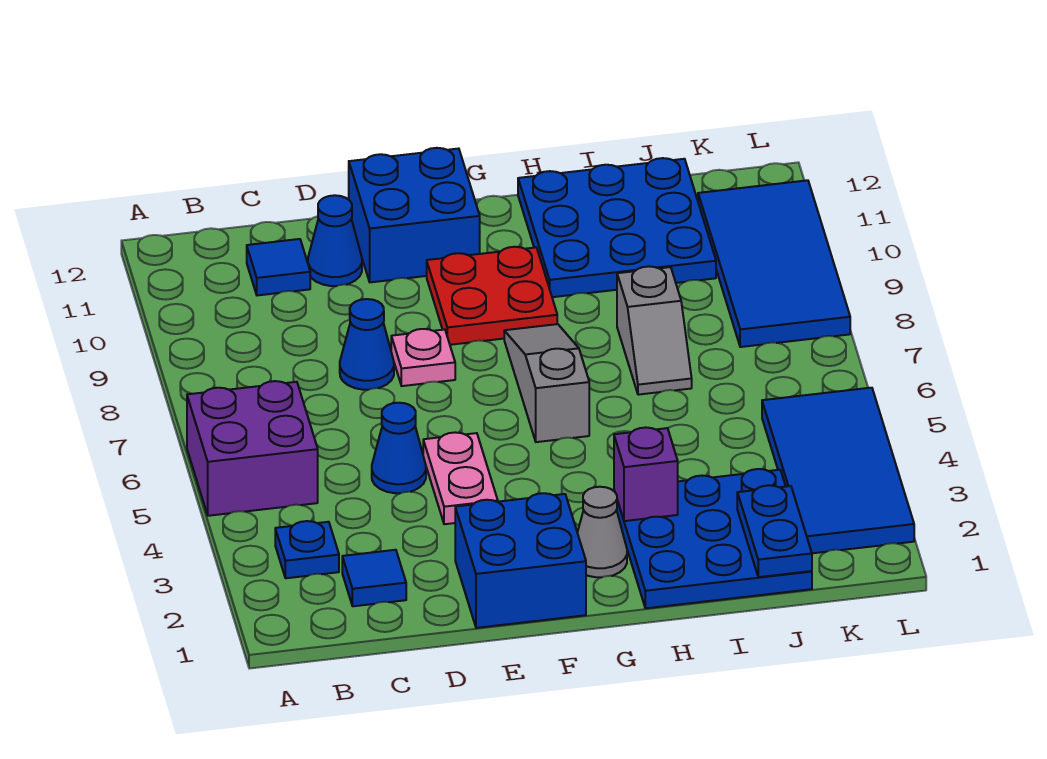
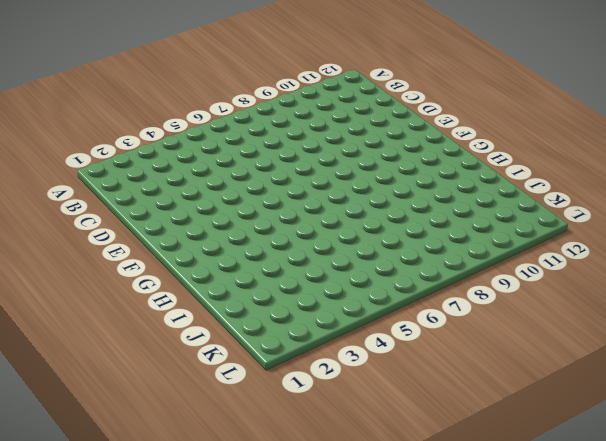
none -> purple brick A5:B6 level 1
none -> blue plate B3 level 1
none -> blue tile C2 level 1

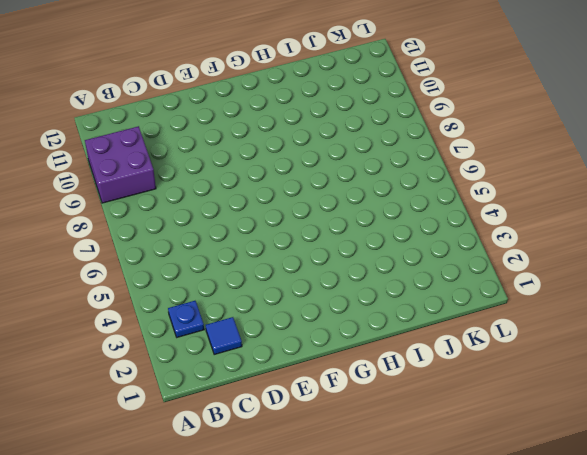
purple brick A9:B10 level 1 -> purple brick A5:B6 level 1
none -> blue tile C11 level 1
none -> blue cone D5 level 1
none -> blue cone D8 level 1

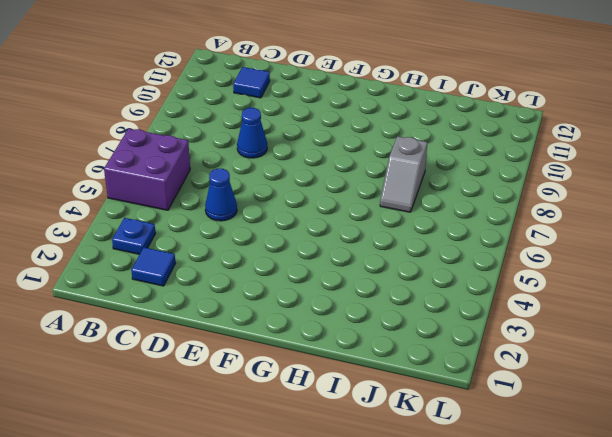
none -> blue cone D11 level 1
none -> blue brick E1:F2 level 1
none -> pink plate E4:E5 level 1

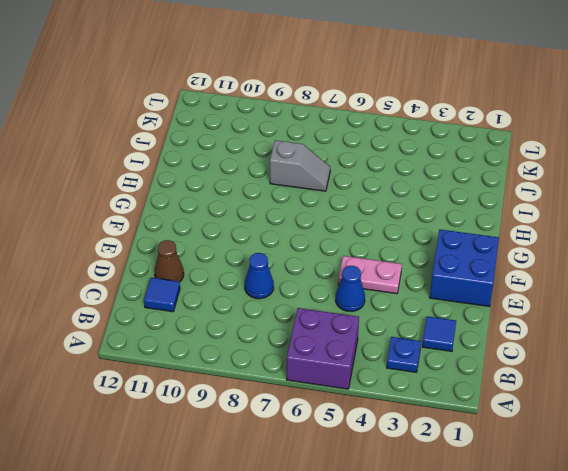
brown cone D11 level 1 -> blue cone D11 level 1
none -> pink plate E8 level 1
none -> blue brick E11:F12 level 1
none -> red plate F9:G10 level 1

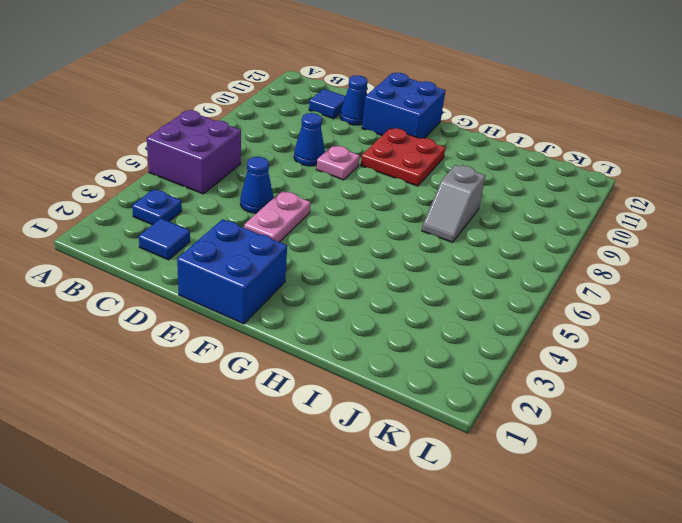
none -> grey cone G2 level 1
none -> grey slope G6:G8 level 1 top 6
none -> blue plate H1:J3 level 1

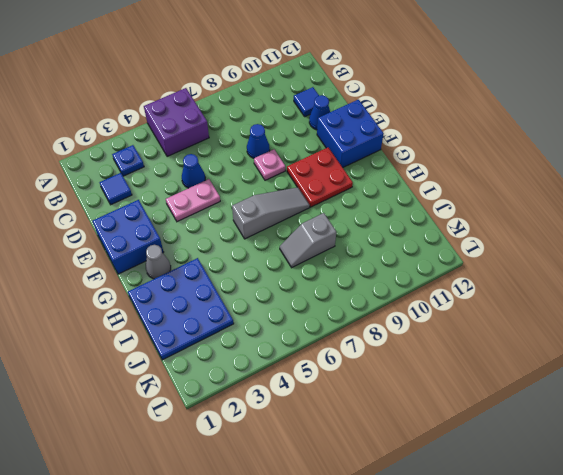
none -> blue plate H10:J12 level 1
none -> blue tile K2:L5 level 1
none -> blue tile K8:L11 level 1

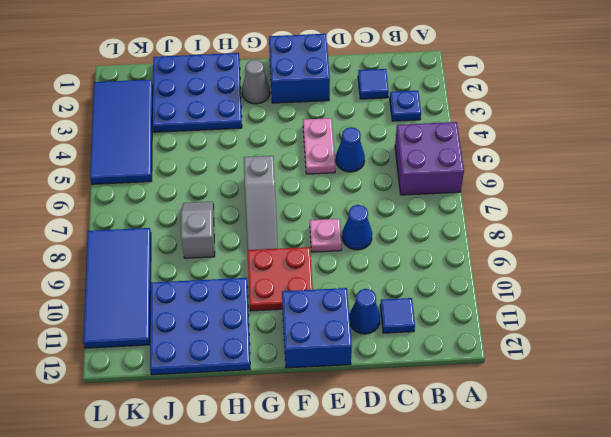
none -> purple brick H3 level 2
none -> blue plate J1:J2 level 2

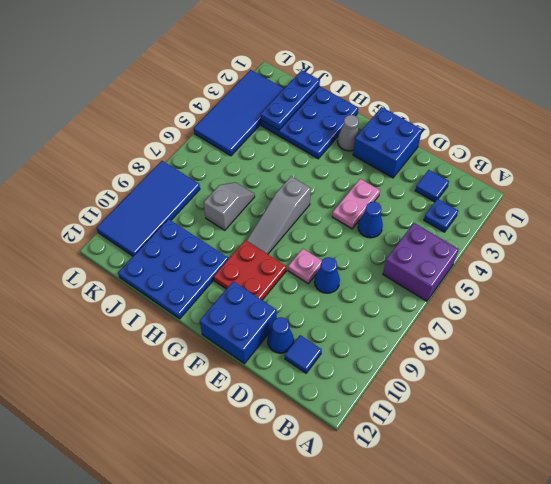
blue plate J1:J3 level 2 -> blue plate J1:J2 level 2
none -> purple brick H3 level 2

